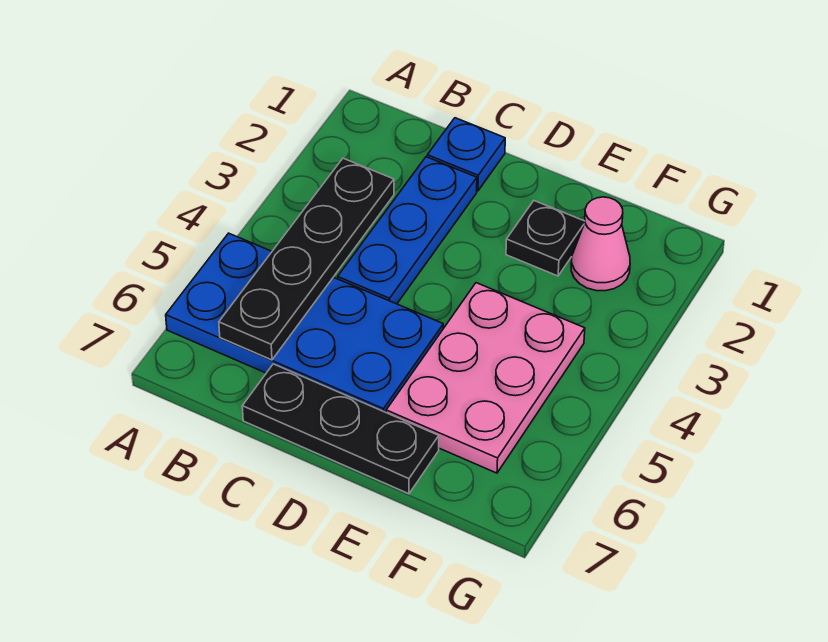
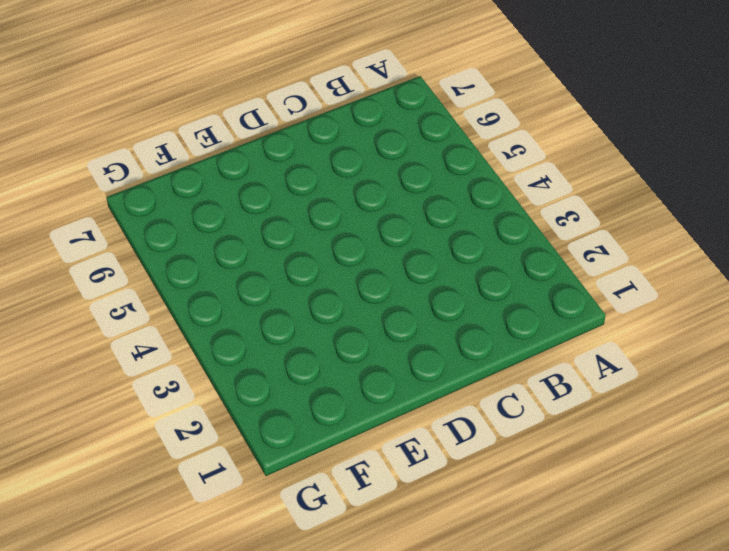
none -> blue plate A5:D6 level 1
none -> blue plate C1 level 1

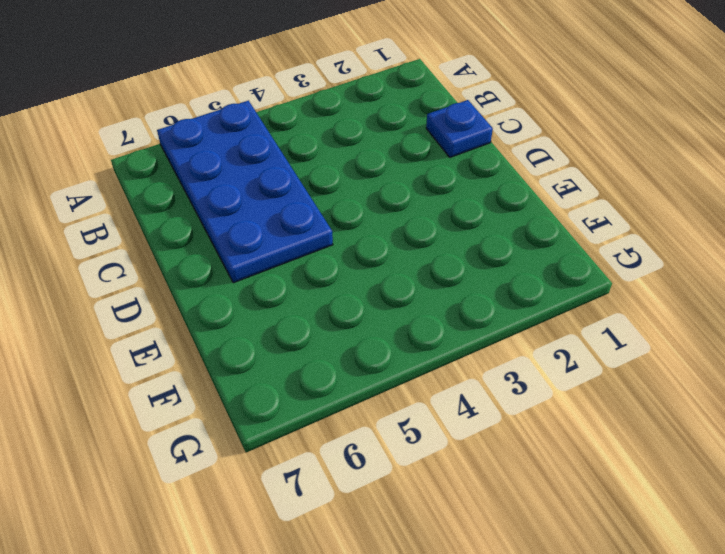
none -> blue plate C2:C4 level 1
none -> black plate C7:E7 level 1

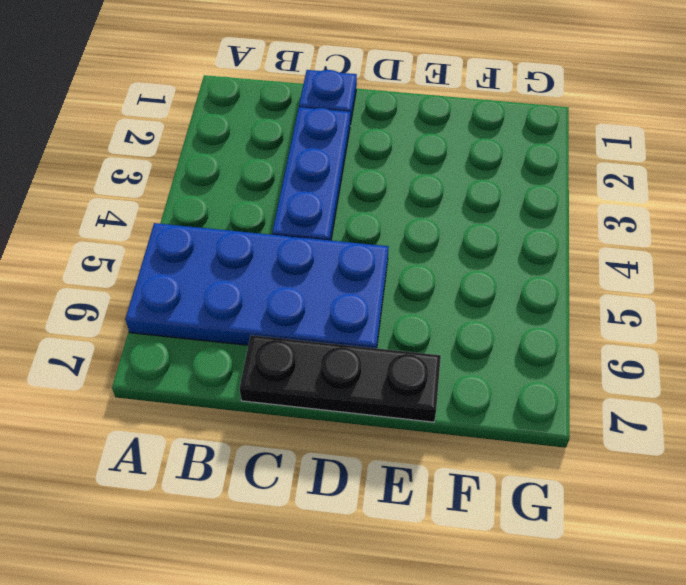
none -> black plate E2 level 1
none -> pink plate E4:F6 level 1

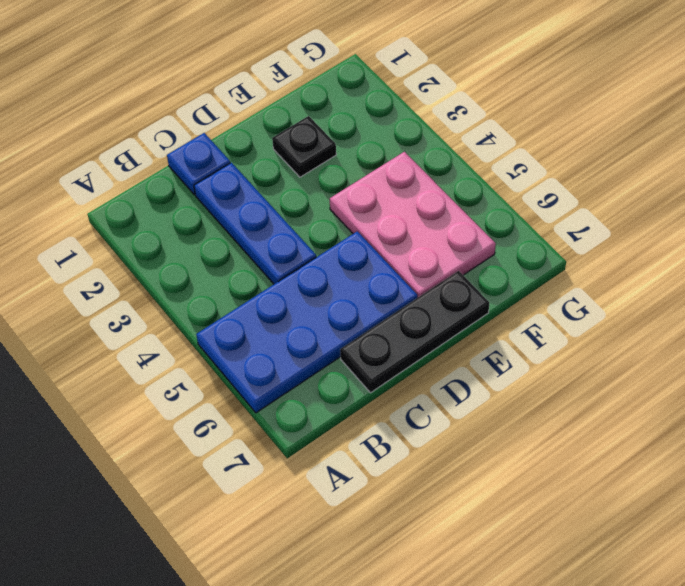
none -> pink cone F2 level 1
none -> black plate B3:B6 level 2

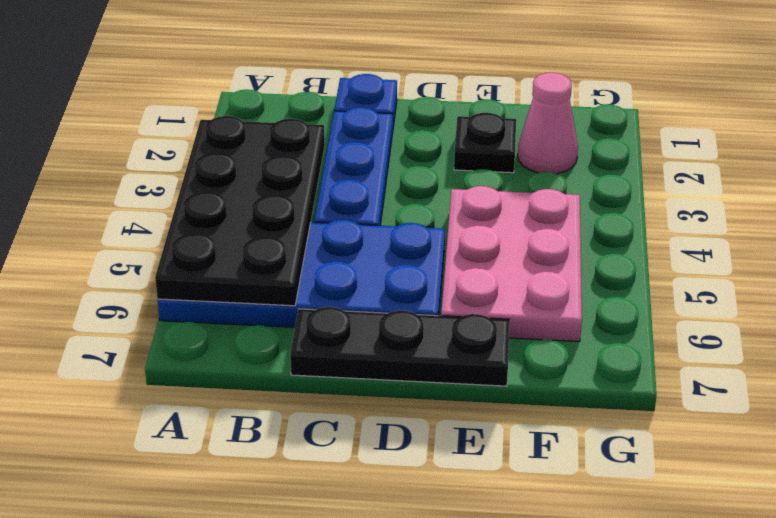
black plate A3:B6 level 2 -> black plate B3:B6 level 2

